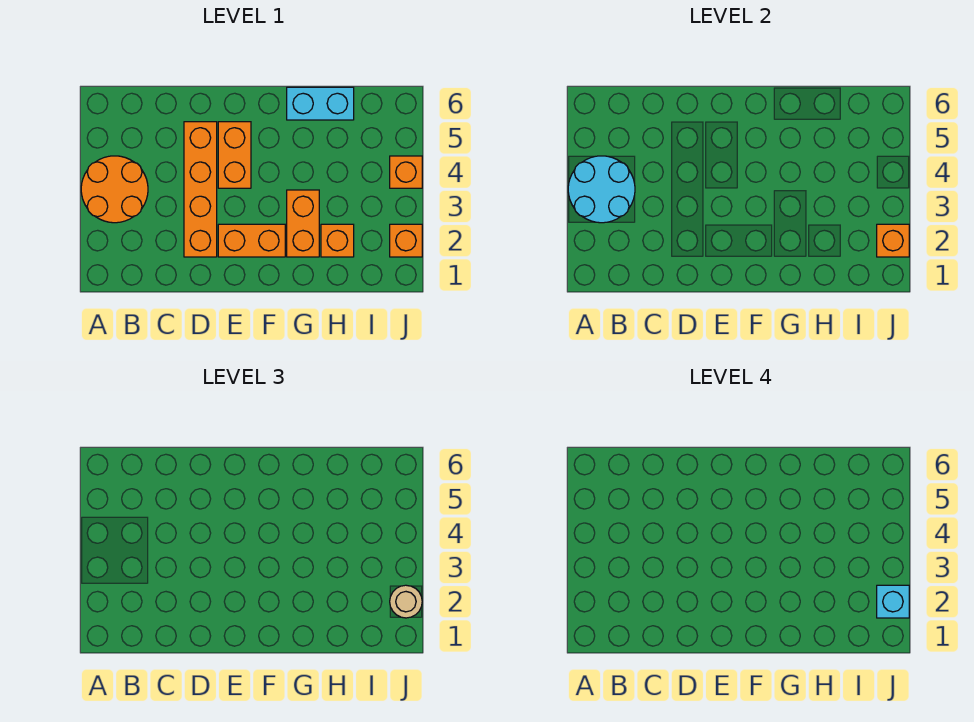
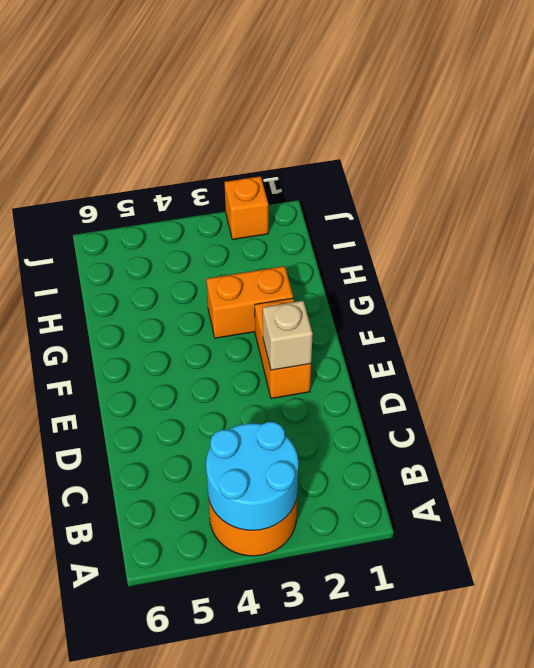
tan brick E2 level 2 -> none
none -> orange brick D2:D5 level 1
none -> orange brick E4:E5 level 1
none -> cyan brick G6:H6 level 1

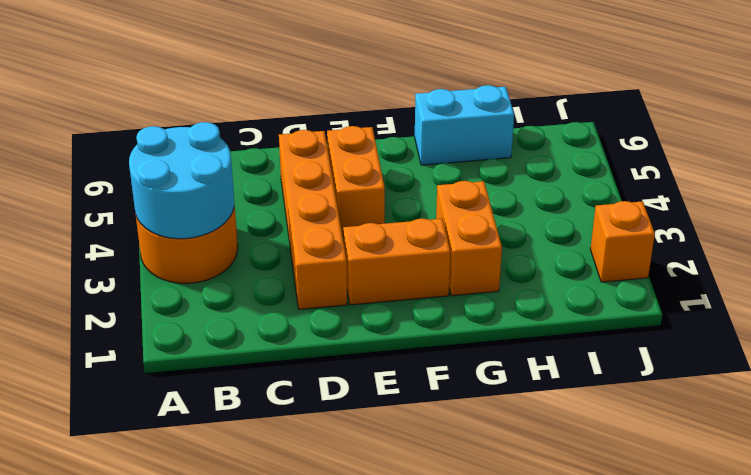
none -> orange brick H2 level 1
none -> orange brick J4 level 1
none -> orange brick J2 level 2

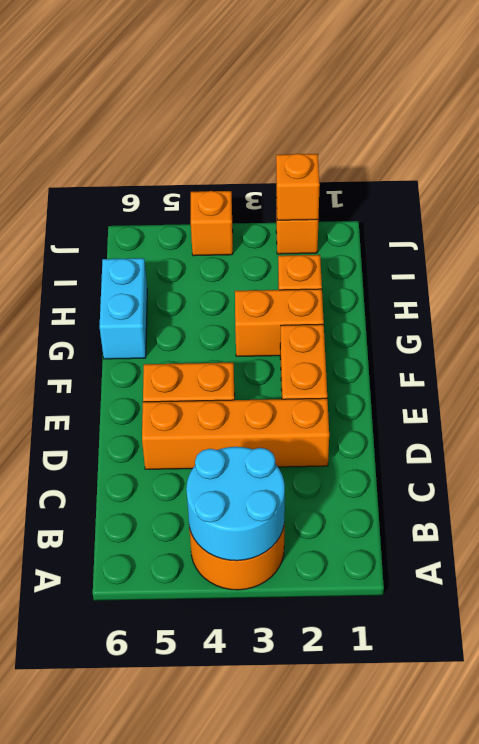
none -> tan round brick J2 level 3
none -> cyan brick J2 level 4

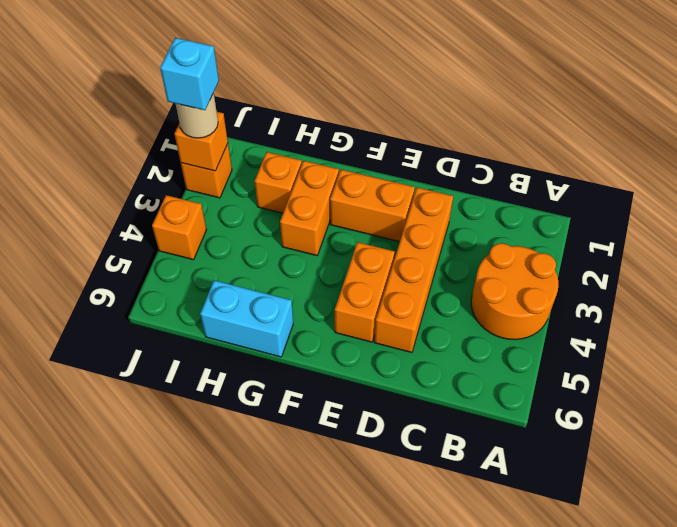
none -> cyan round brick A3:B4 level 2

